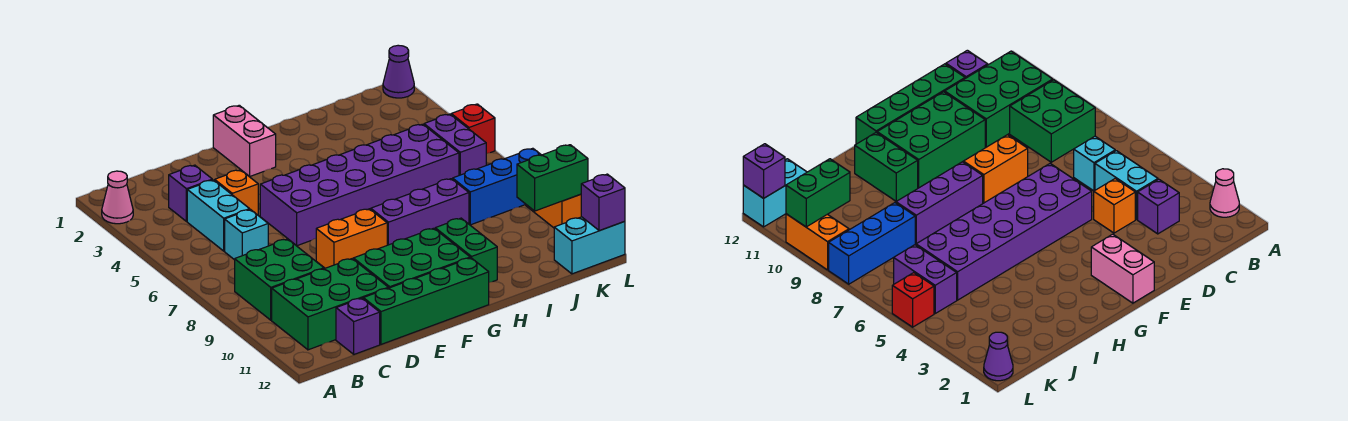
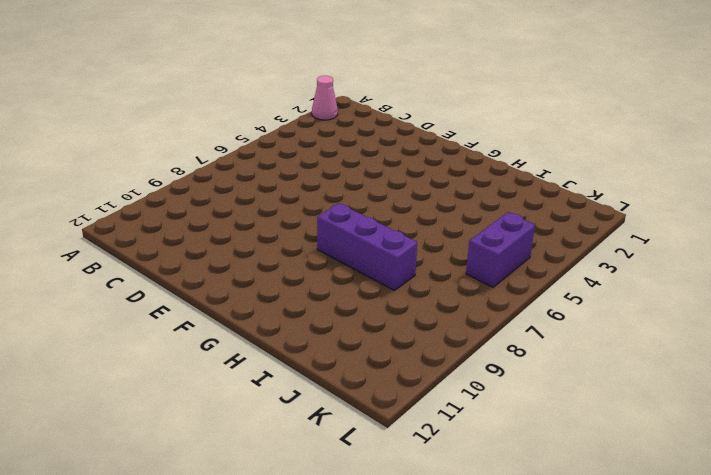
none -> green brick B8:C9 level 1
none -> green brick B10:D11 level 1
none -> purple brick C3 level 1

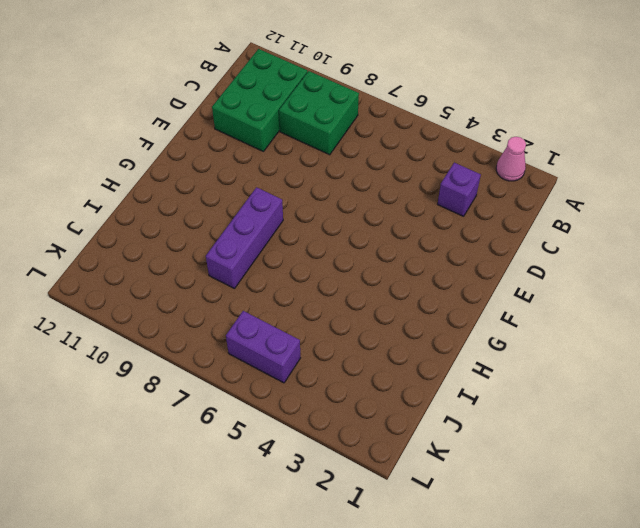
none -> cyan brick C4:C5 level 1
none -> cyan brick C6 level 1
none -> purple brick C12 level 1

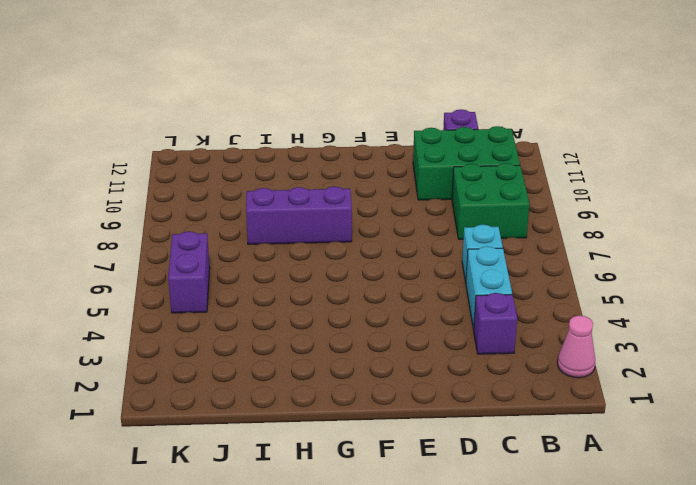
none -> orange brick D4 level 1
none -> green brick D12:G12 level 1
none -> purple brick E5:J6 level 1

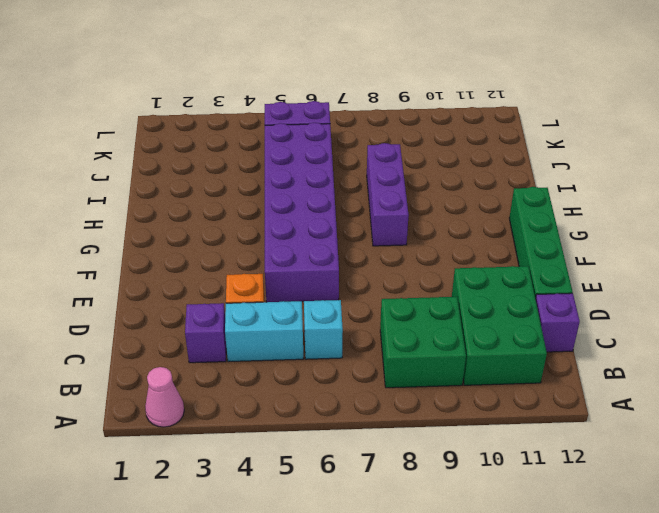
none -> orange brick E8:F8 level 1
none -> green brick E10:G11 level 1
none -> pink brick F1:F2 level 1

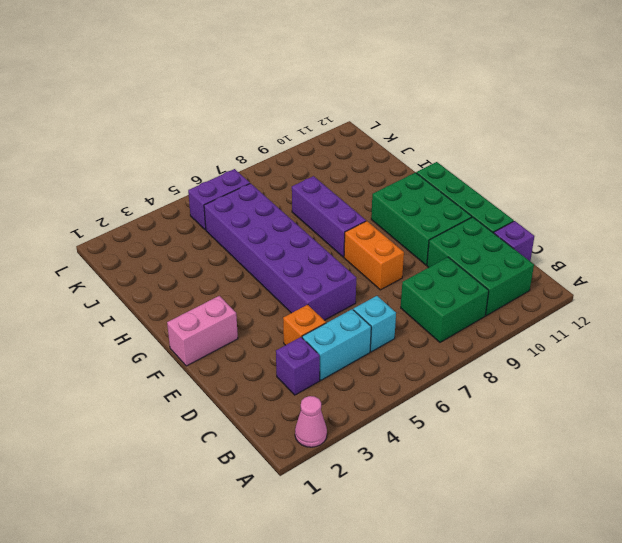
none -> green brick H10:H11 level 1
none -> blue brick J8:L8 level 1
none -> cyan brick K12:L12 level 1

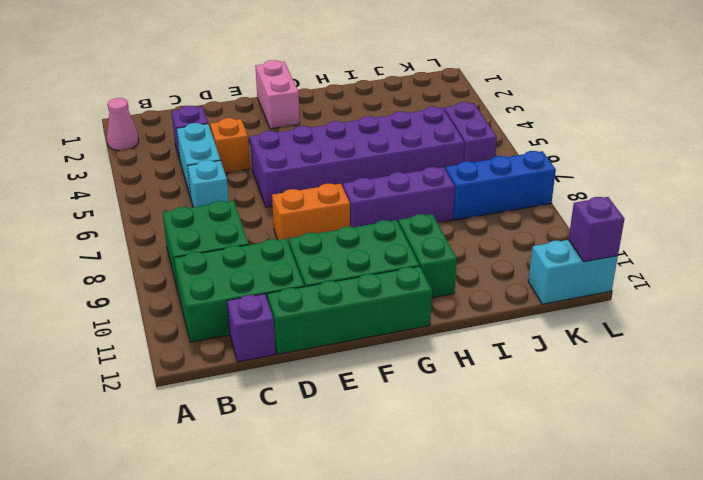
none -> purple cone L1 level 1
none -> red brick L5 level 1
none -> orange brick L9:L10 level 1

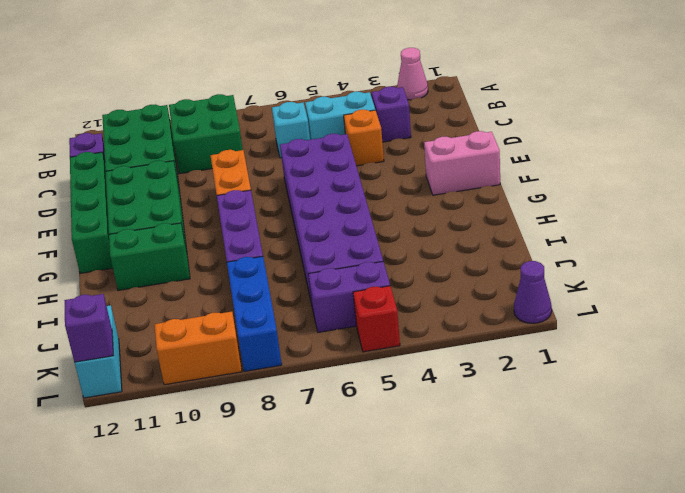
none -> green brick K10:L10 level 2

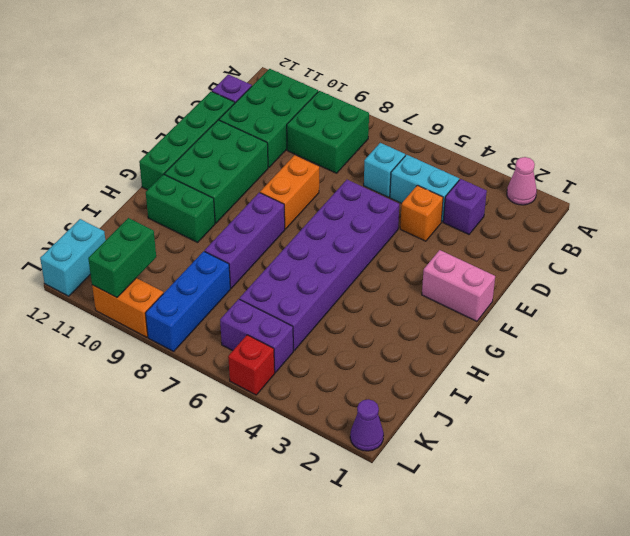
none -> purple brick L12 level 2

